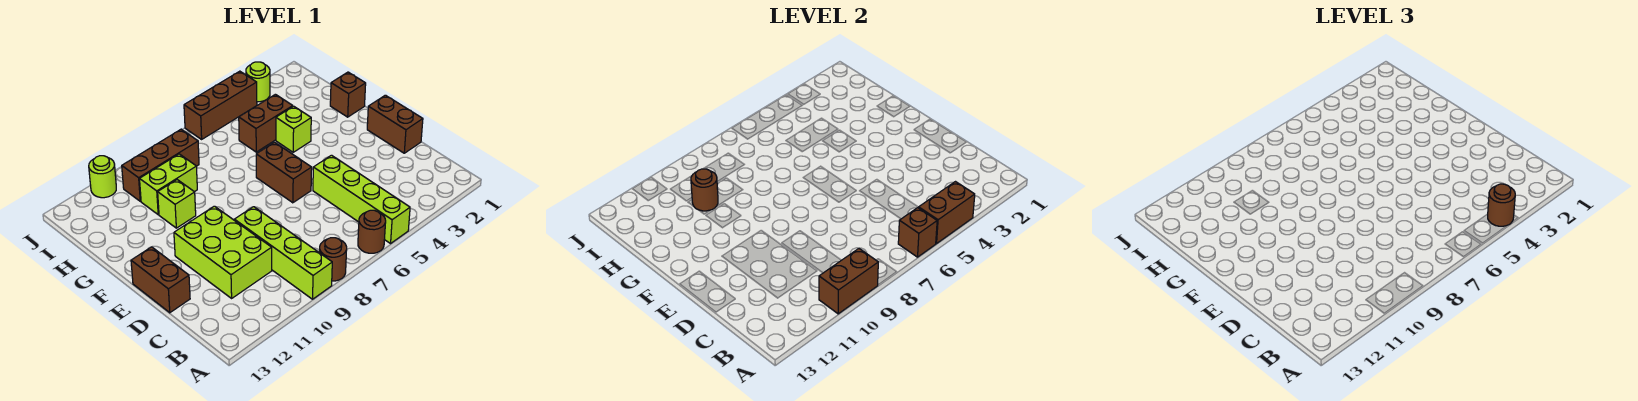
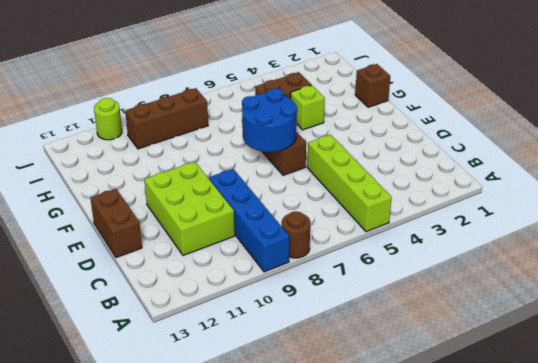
blue brick A9:D9 level 1 -> lime brick A9:D9 level 1
blue round brick E6:F7 level 2 -> none
none -> brown round brick A6 level 1
none -> brown brick D1:E1 level 1
none -> lime brick G10 level 1

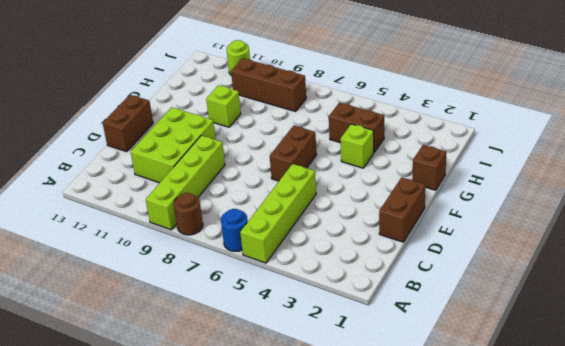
blue round brick A6 level 1 -> brown round brick A6 level 1
none -> lime brick H9:H10 level 1
none -> lime round brick J3 level 1
none -> brown brick J4:J6 level 1

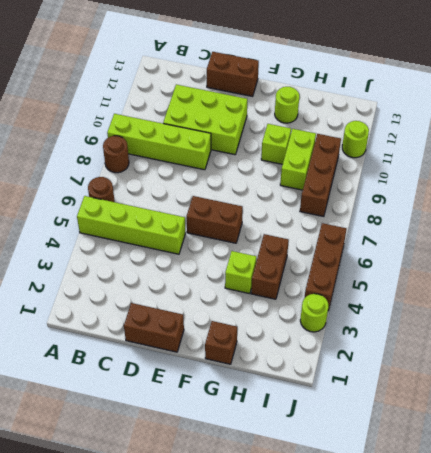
lime round brick G12 level 1 -> none
none -> brown brick A4:A5 level 2
none -> brown brick A6 level 2
none -> brown brick A9:A10 level 2

